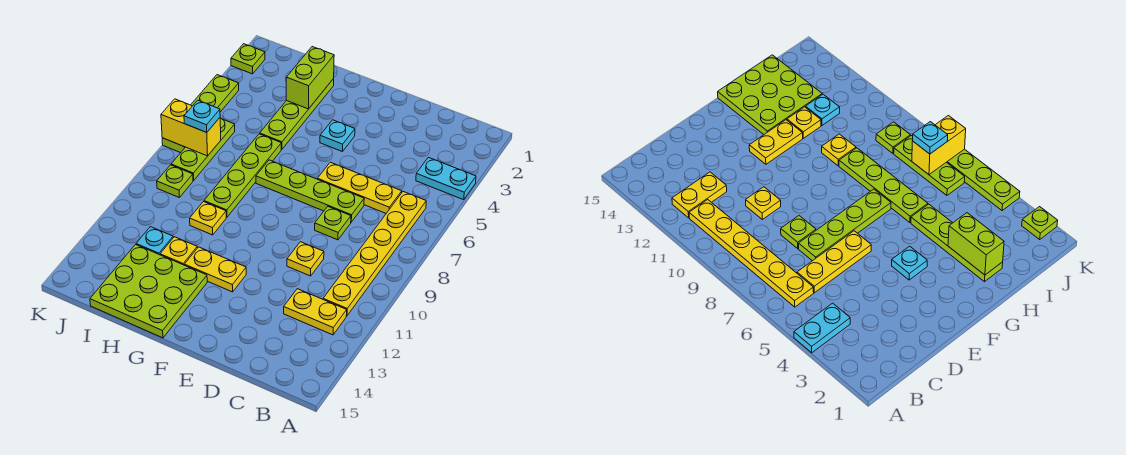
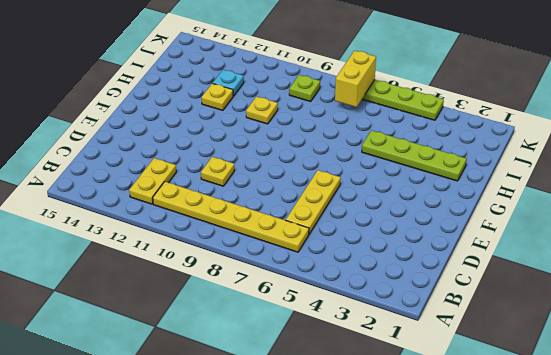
none -> cyan plate A4:B4 level 1
none -> lime plate D7:G7 level 1
none -> lime plate D8 level 1

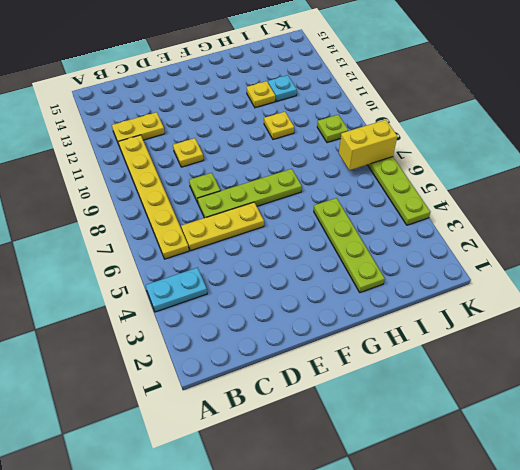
none -> cyan plate F4 level 1
none -> yellow plate F12:G12 level 1
none -> lime plate G13:I15 level 1

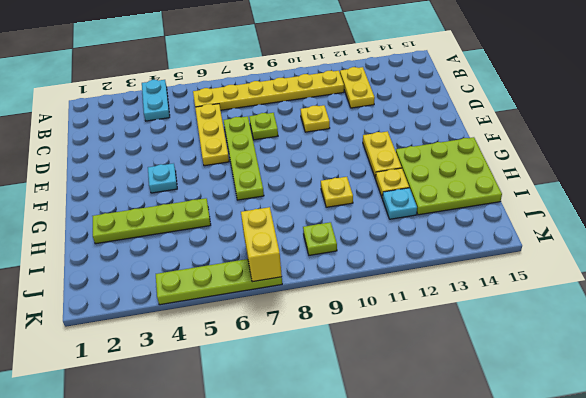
none -> lime plate H6:H9 level 1
none -> lime plate J6:J8 level 1
none -> lime plate K2 level 1

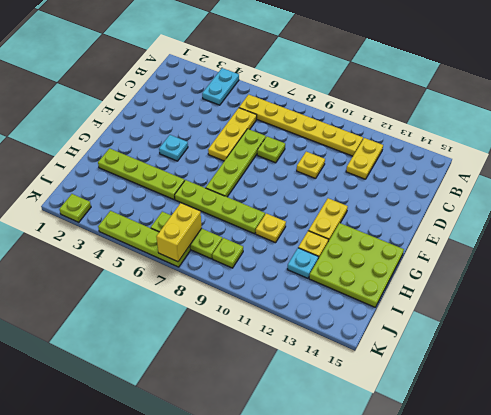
none -> lime brick H2:H3 level 2
none -> cyan plate J7 level 3

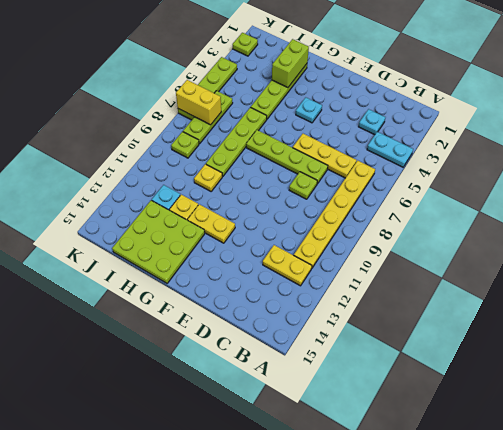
cyan plate C3 level 1 -> cyan plate J7 level 3
none -> yellow plate D10 level 1

